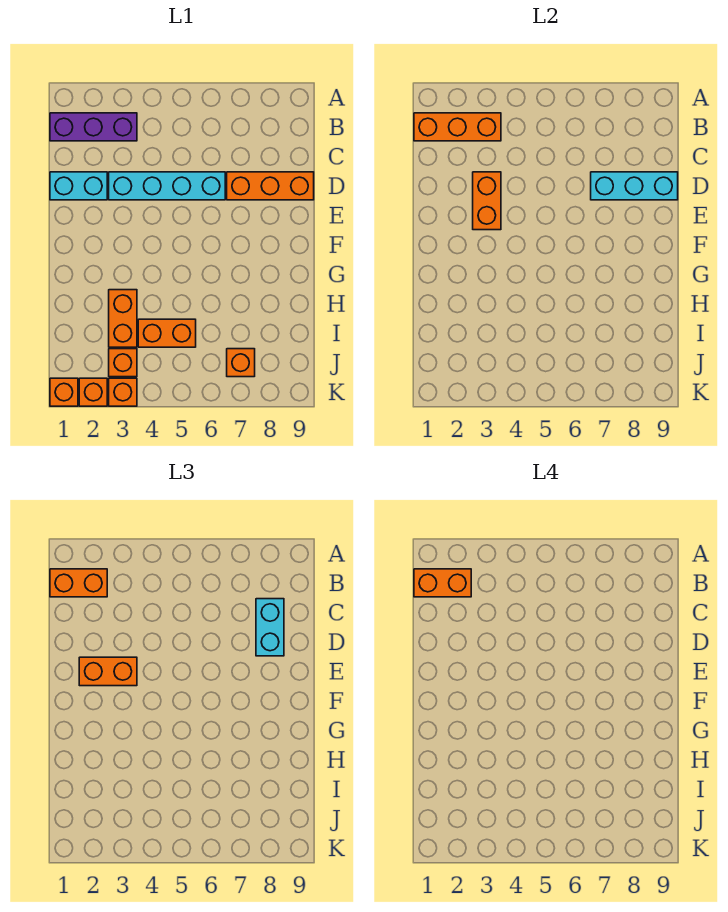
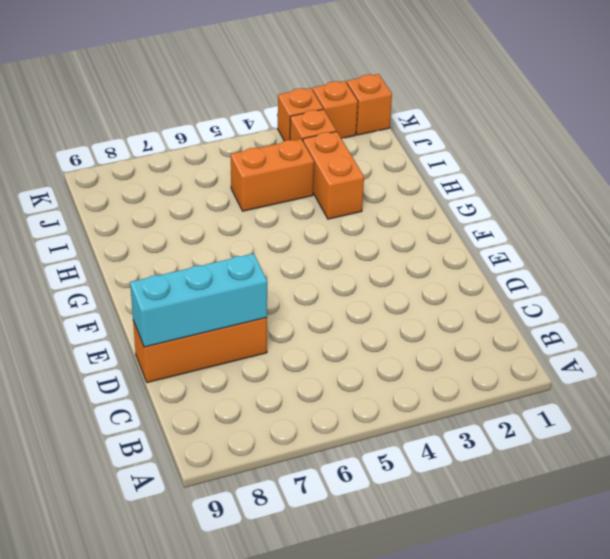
none -> purple brick B1:B3 level 1
none -> cyan brick D1:D2 level 1
none -> cyan brick D3:D6 level 1

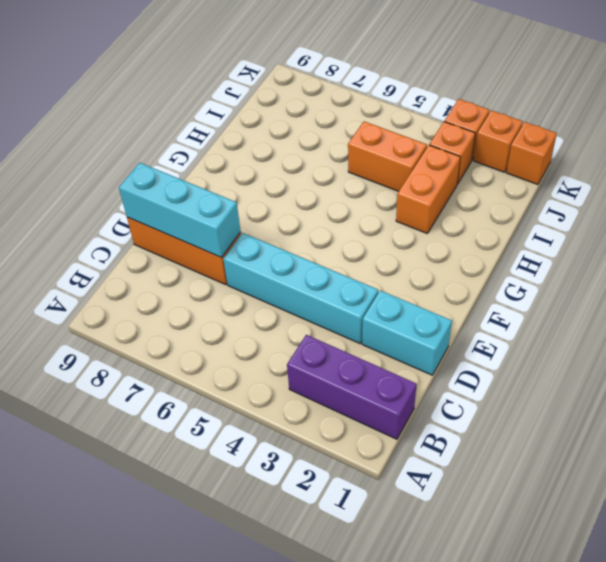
none -> orange brick J7 level 1
none -> orange brick B1:B3 level 2
none -> orange brick D3:E3 level 2

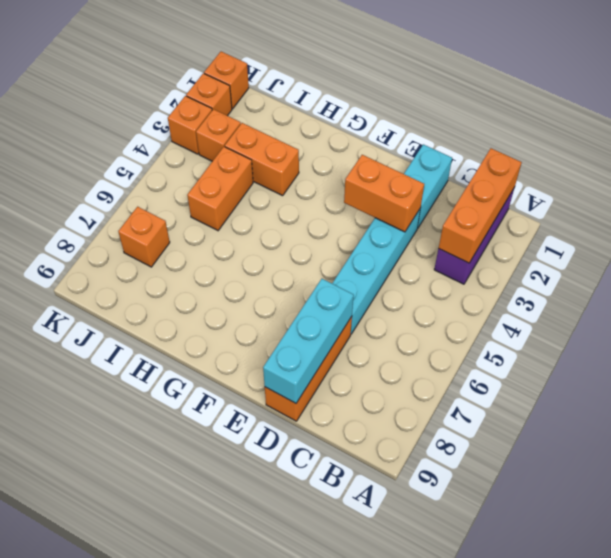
none -> orange brick B1:B2 level 3
none -> cyan brick C8:D8 level 3
none -> orange brick E2:E3 level 3

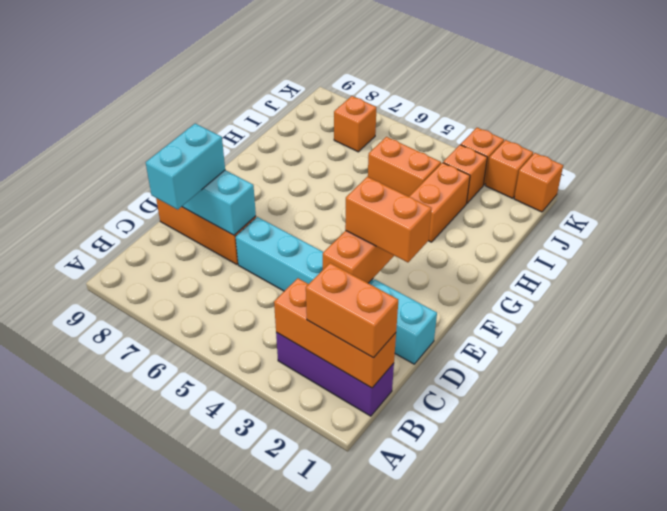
none -> orange brick B1:B2 level 4

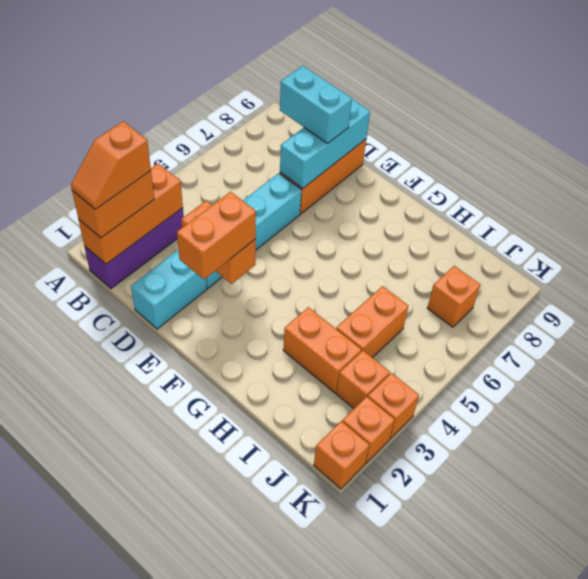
orange slope B1:B2 level 4 top 2 -> orange brick B1:B2 level 4

